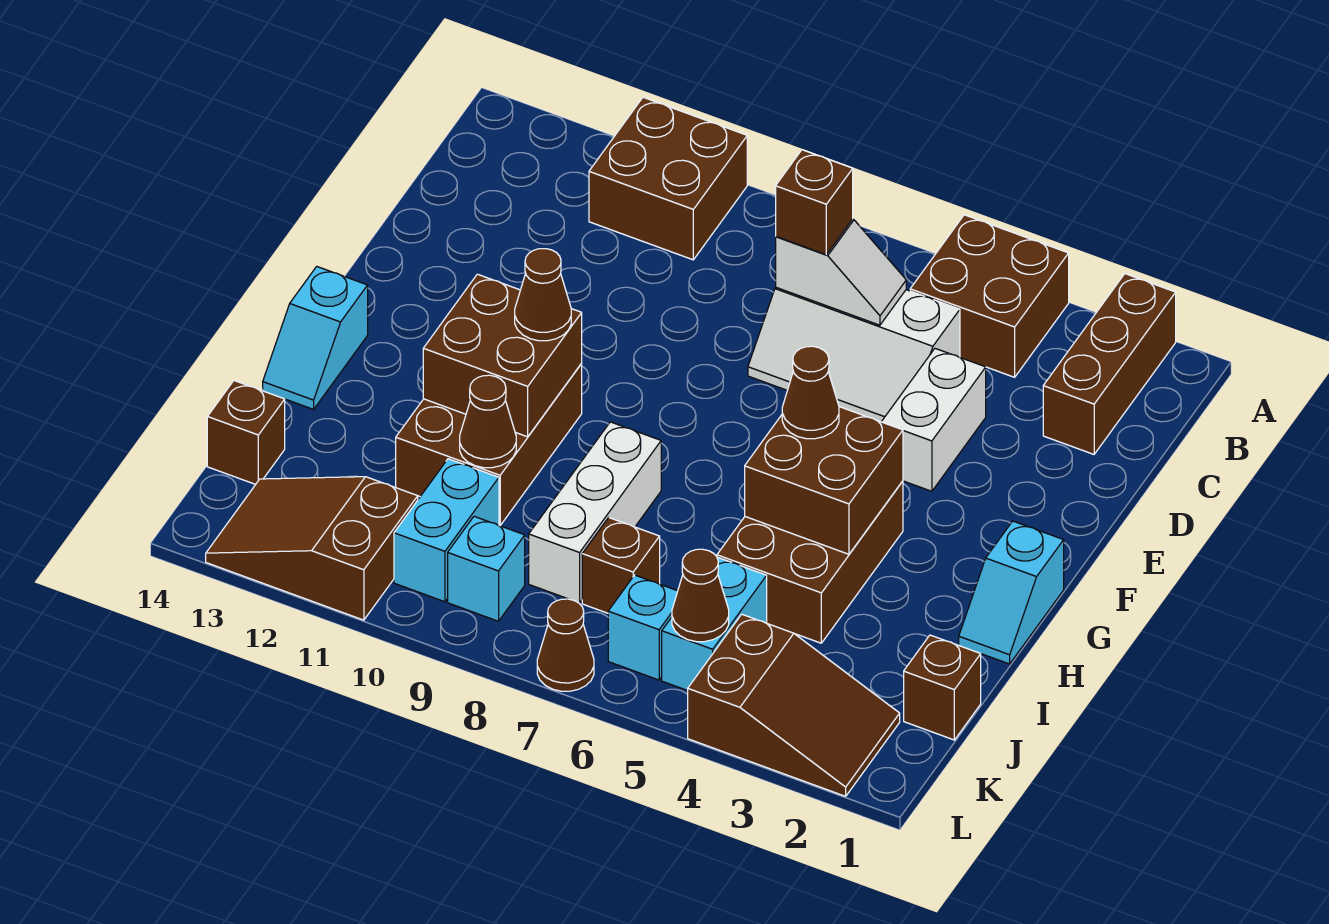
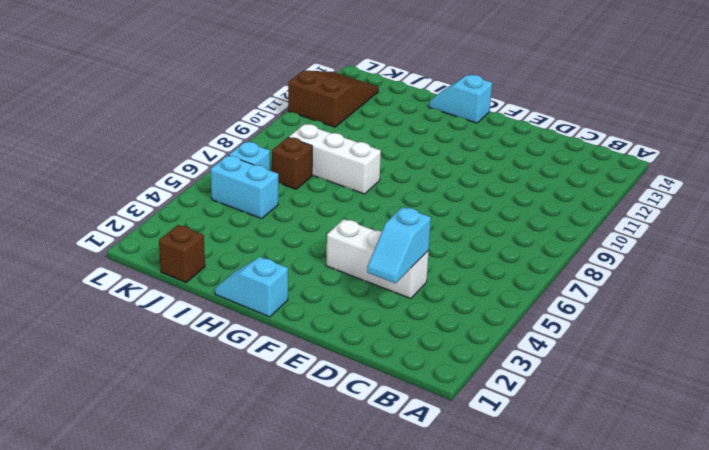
cyan slope D3:D4 level 2 top 4 -> none
white brick D4:F4 level 1 -> white brick D4:E4 level 1
none -> brown brick A2:C2 level 1
none -> brown brick A4:B5 level 1
none -> brown brick A10:B11 level 1

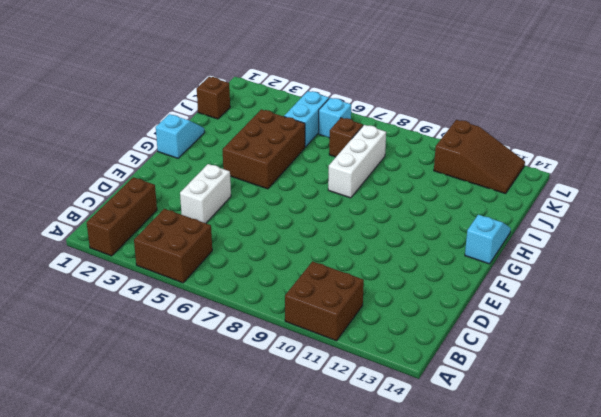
none -> white slope C5:D7 level 1 top C
none -> brown brick G10:I11 level 1
none -> cyan brick J10:K10 level 1

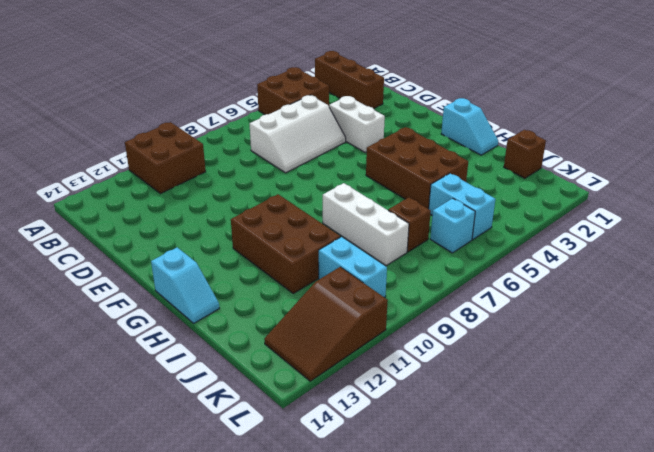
none -> brown brick J14 level 1
none -> brown slope K2:L4 level 1 top 4
none -> cyan brick K9 level 1

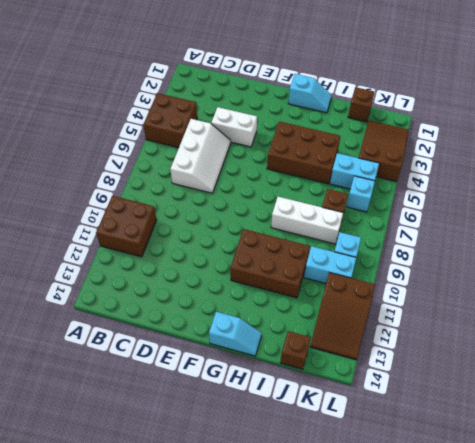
none -> brown brick A2:C2 level 1
none -> brown cone L7 level 1
none -> white slope C6:C7 level 2 top 7

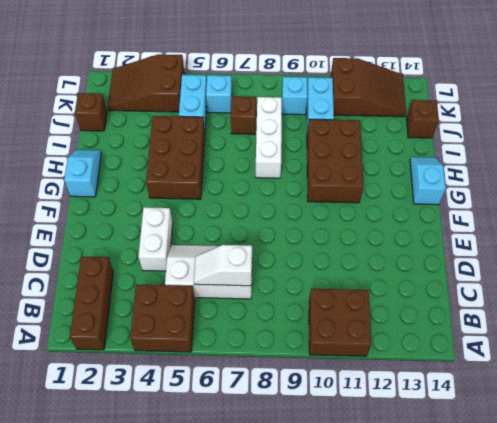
none -> brown cone L7 level 1
none -> brown brick G4:H5 level 2
none -> brown brick G10:H11 level 2

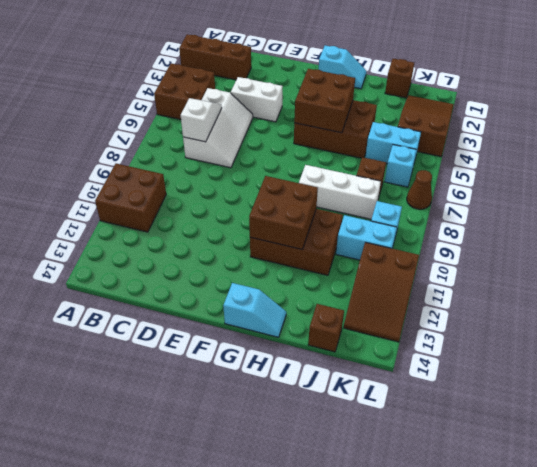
none -> brown cone I10 level 2
none -> brown cone K5 level 2
none -> brown brick C7 level 3

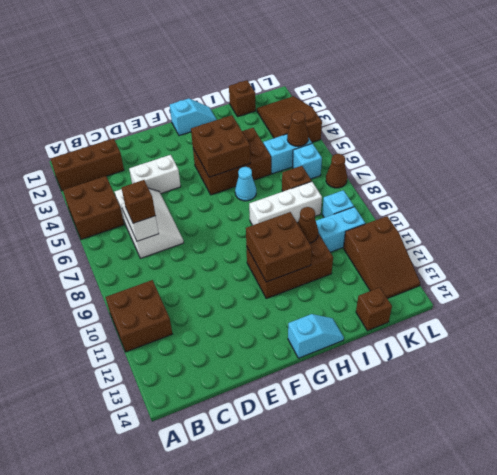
cyan cone H6 level 1 -> none
none -> brown cone G5 level 3
none -> brown cone G10 level 3

